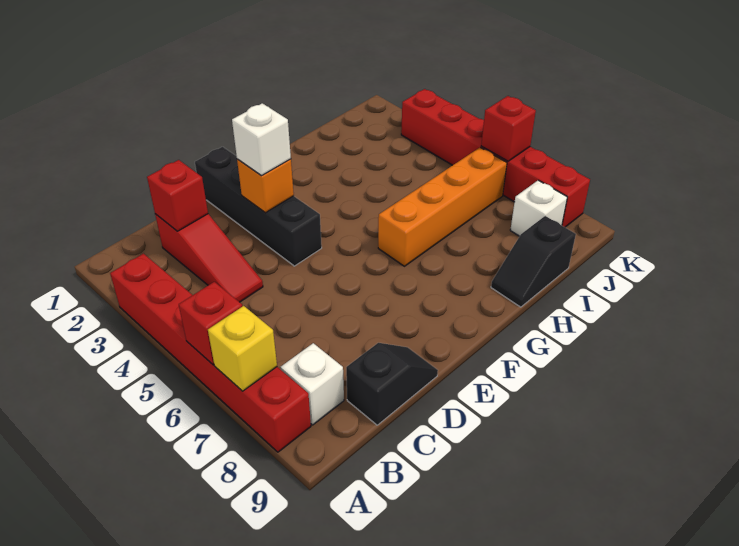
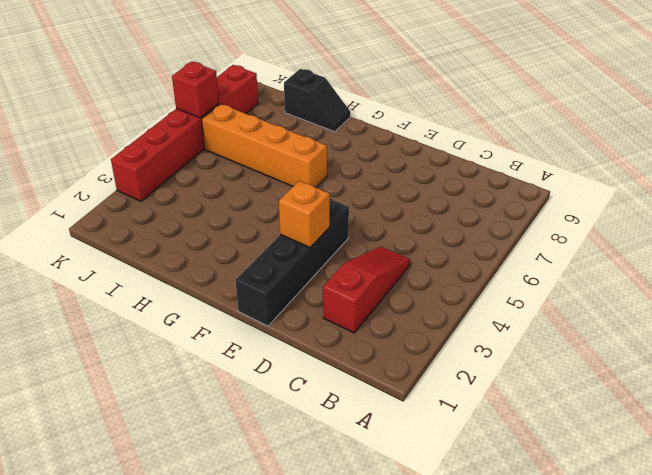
none -> red brick A3:A8 level 1
none -> white brick B8 level 1
none -> black slope C9:D9 level 1 top C

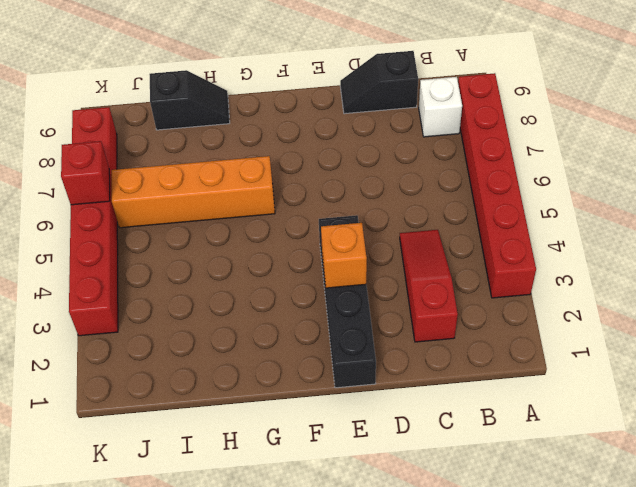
none -> white brick J8 level 1
none -> red brick A6 level 2
none -> yellow brick A7 level 2

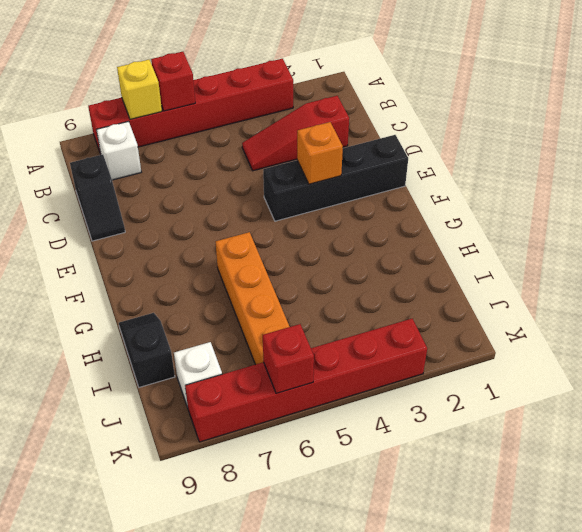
none -> red brick C2 level 2
none -> white brick E3 level 3

